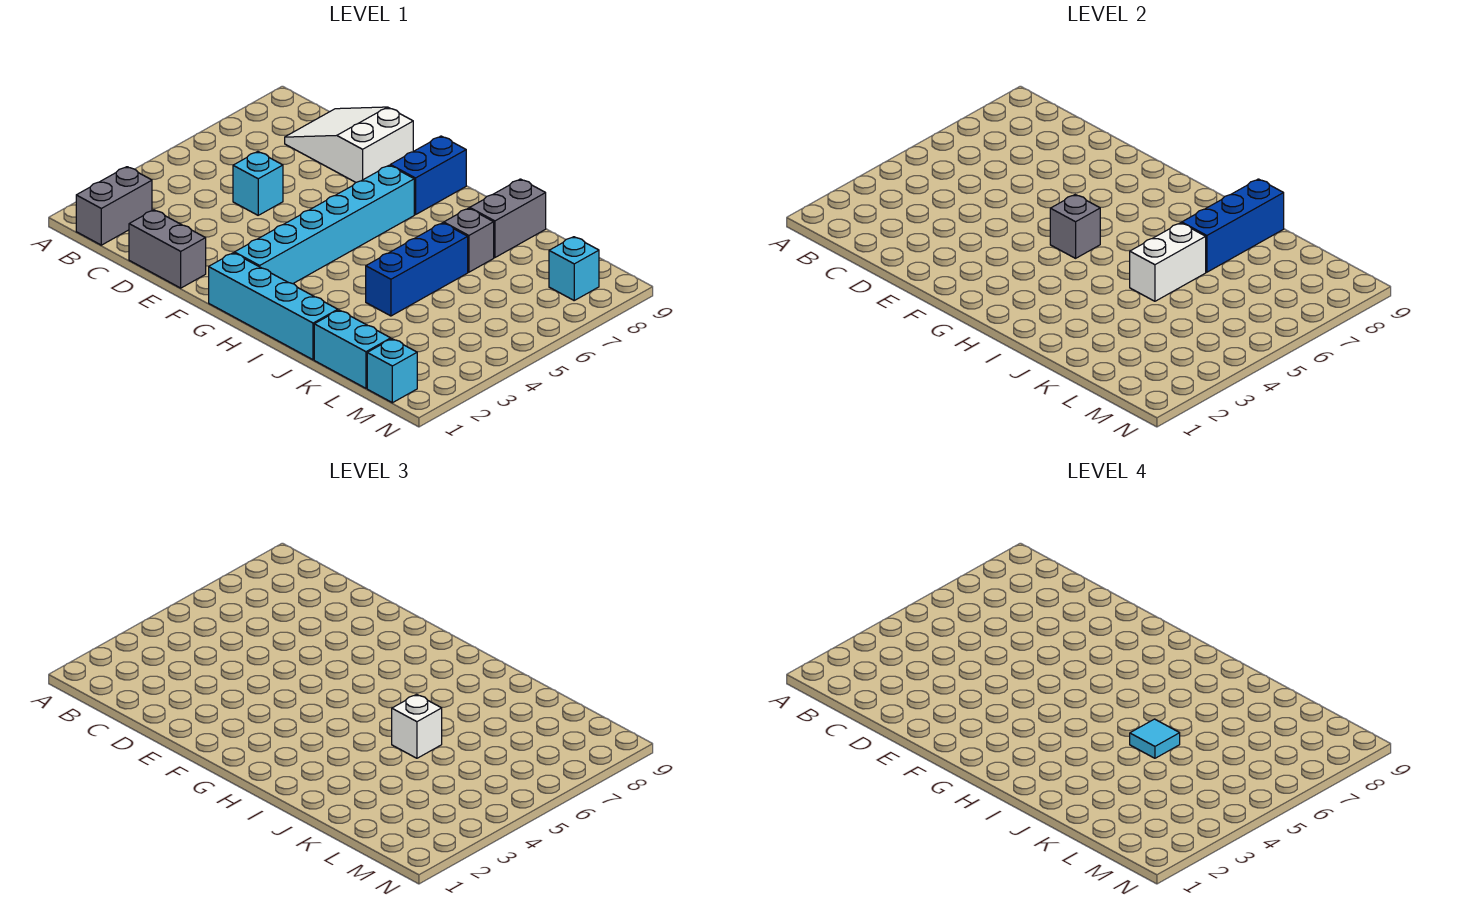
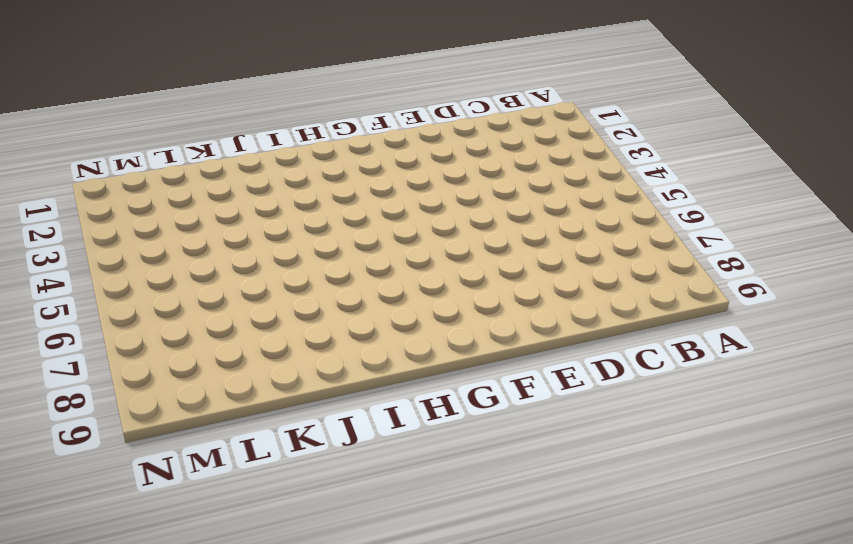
none -> grey brick B1:B2 level 1
none -> white slope C8:E9 level 1 top E
none -> grey brick D1:E1 level 1

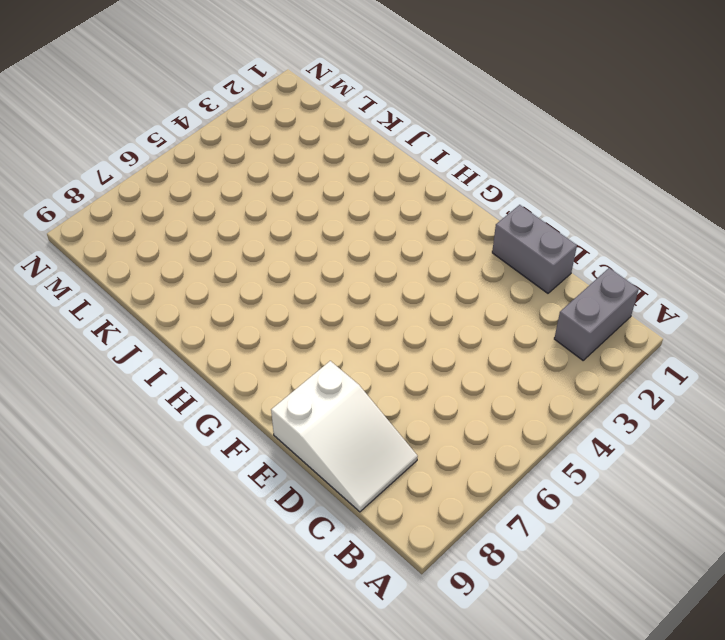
none -> cyan brick D5 level 1
none -> cyan brick G1:J1 level 1
none -> cyan brick G2:G7 level 1

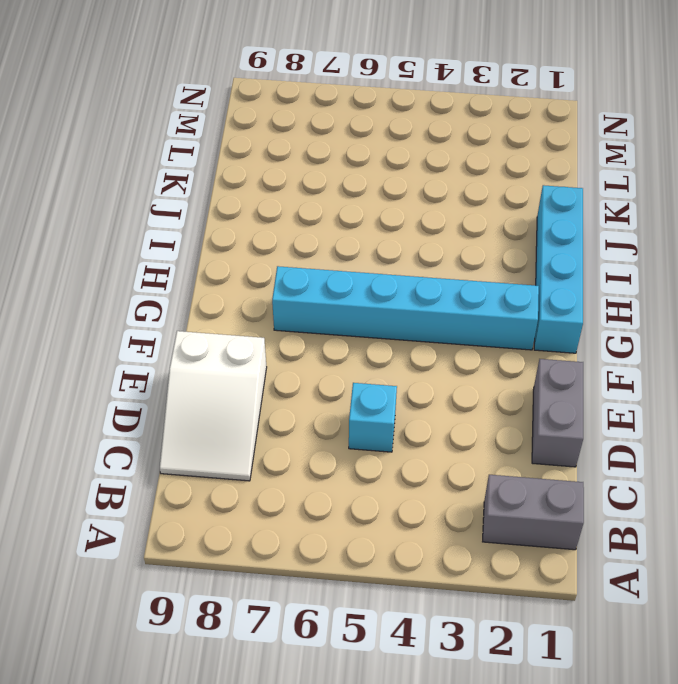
none -> blue brick G8:G9 level 1
none -> blue brick J4:J6 level 1
none -> grey brick J7 level 1

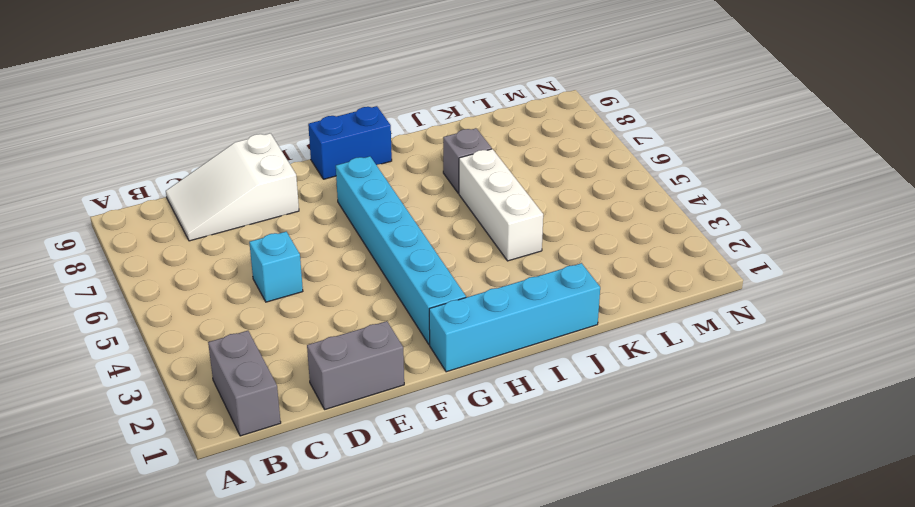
blue brick G9:H9 level 1 -> blue brick G8:G9 level 1
white brick J4:J6 level 1 -> blue brick J4:J6 level 1
none -> grey brick J8:J9 level 1
none -> cyan brick K1:L1 level 1
none -> cyan brick M1 level 1

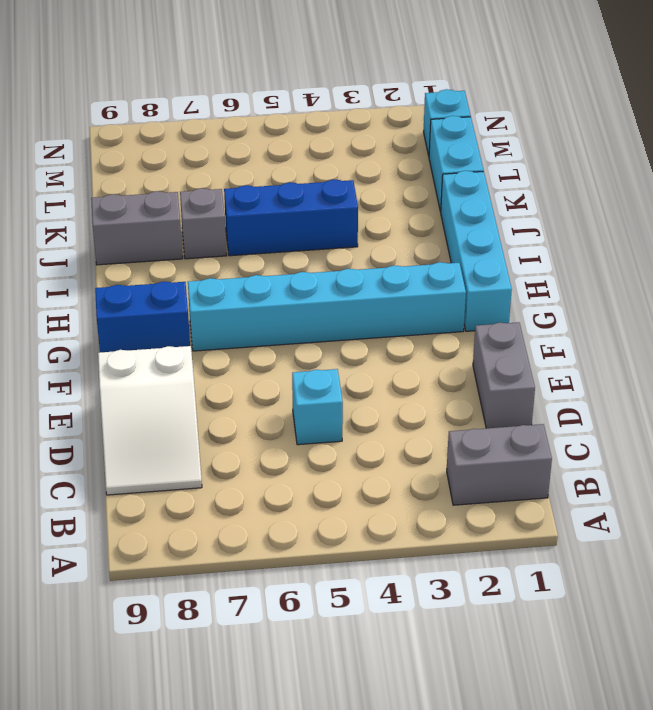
none -> cyan brick M8 level 1
none -> grey brick G5 level 2
none -> white brick J5:J6 level 2

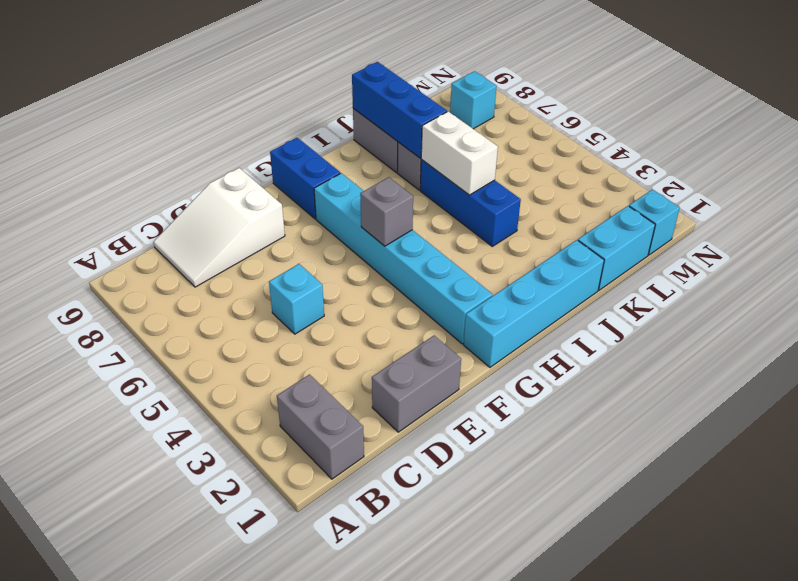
none -> white brick J5 level 3
none -> cyan tile J5 level 4

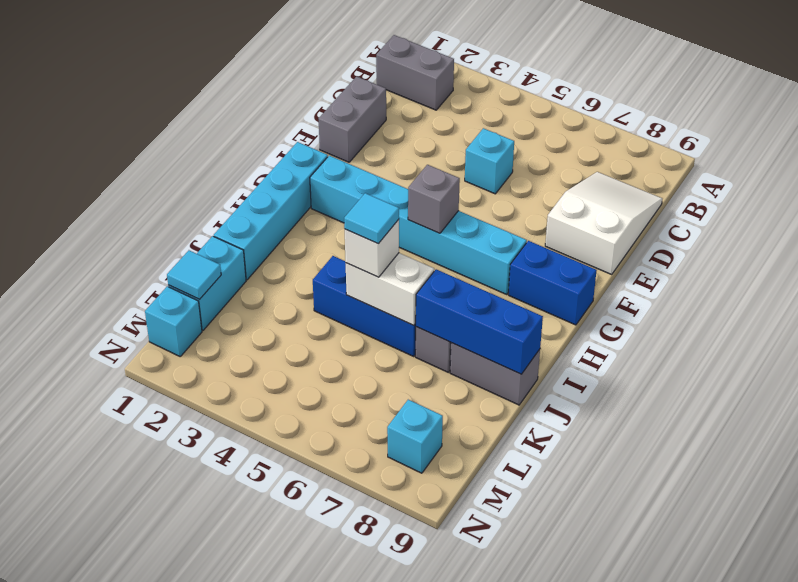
cyan tile L1 level 2 -> none

